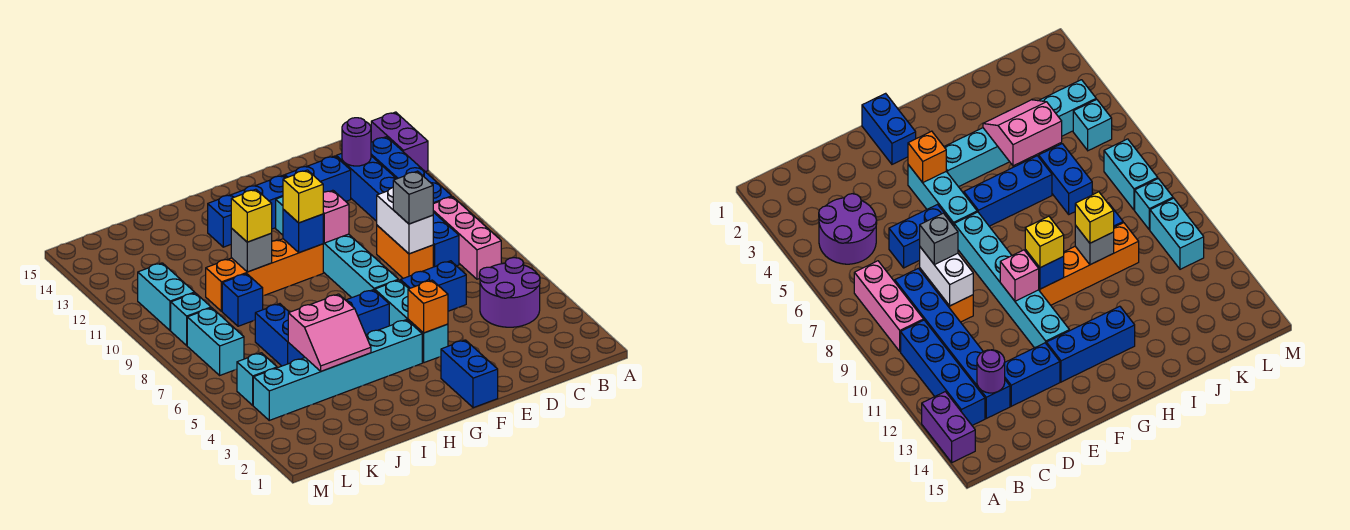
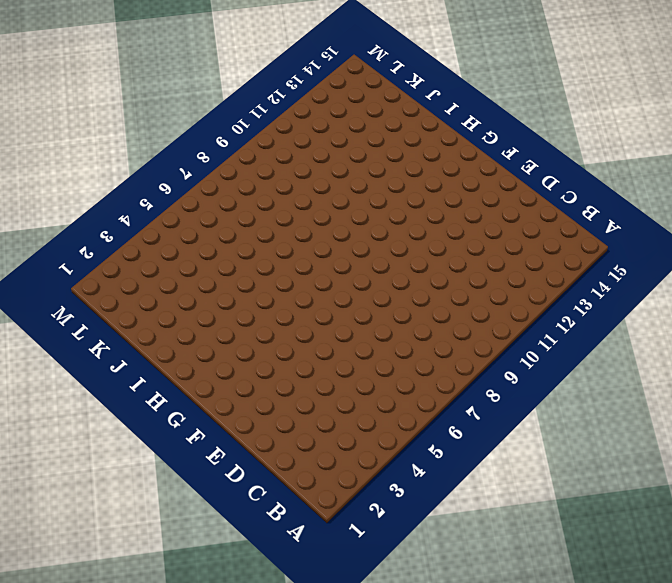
none -> purple brick A13:A14 level 1
none -> purple round brick B4:C5 level 1
none -> pink brick B7:B9 level 1
none -> blue brick B10:B13 level 1

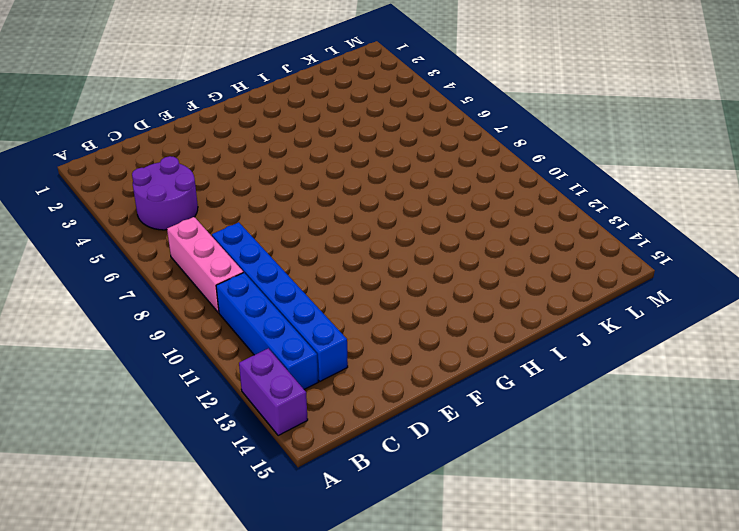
none -> blue brick D6:E6 level 1
none -> orange brick D8:D9 level 1
none -> blue brick D13:E13 level 1
none -> blue brick F1:F2 level 1

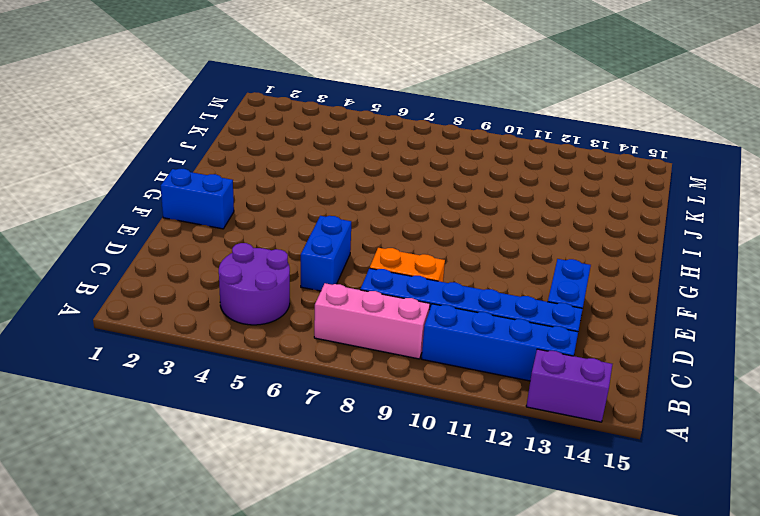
none -> cyan brick F4:F6 level 1
none -> cyan brick F7:F12 level 1
none -> blue brick F13:H13 level 1
none -> cyan brick G4:L4 level 1

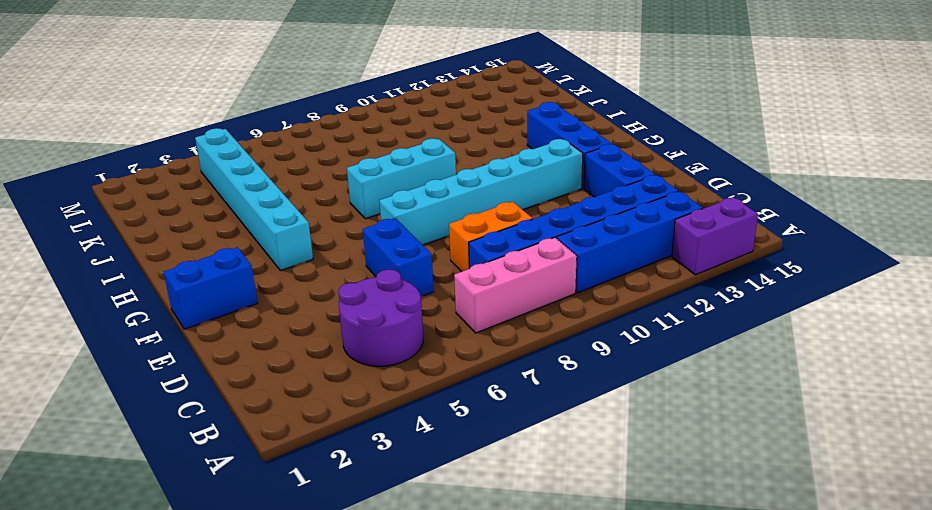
cyan brick H7:H9 level 1 -> cyan brick F4:F6 level 1
none -> blue brick G6:I6 level 1
none -> orange brick G10:J10 level 1
none -> blue brick J6:J7 level 1
none -> blue brick J9 level 1

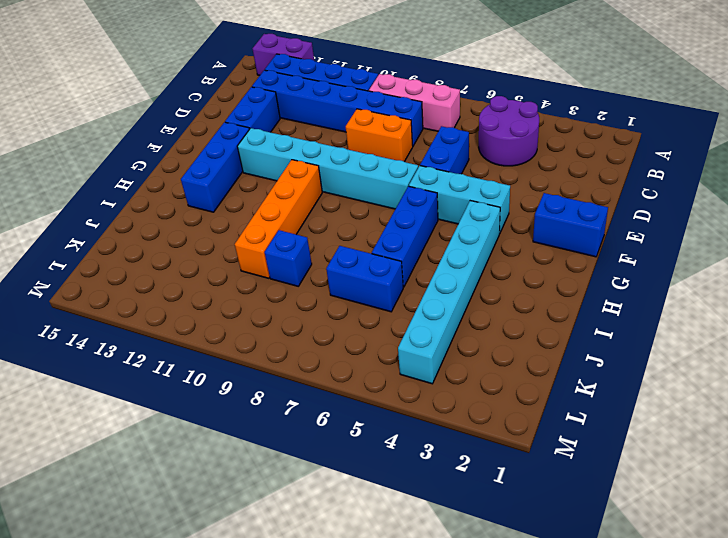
none -> cyan brick L5 level 1
none -> cyan brick L7:L8 level 1
none -> cyan brick L9 level 1
none -> cyan brick L10:L11 level 1

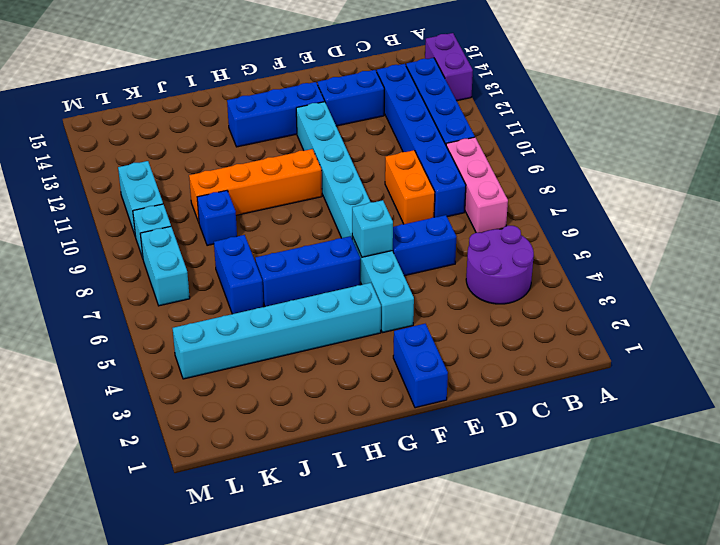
cyan brick F6 level 2 -> cyan brick L5 level 1
none -> purple round brick C13 level 2
none -> white brick D8:D9 level 2
none -> orange brick F4 level 2
none -> pink brick F10 level 2

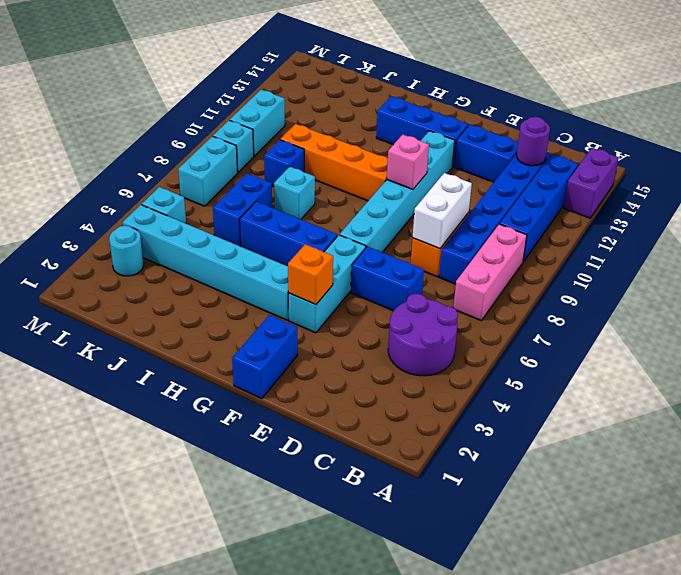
cyan brick I8 level 1 -> none
cyan round brick L3 level 1 -> none
none -> blue brick G10 level 2
none -> pink slope I4:J5 level 2 top 5
none -> grey brick I10 level 2
none -> grey brick D8 level 3

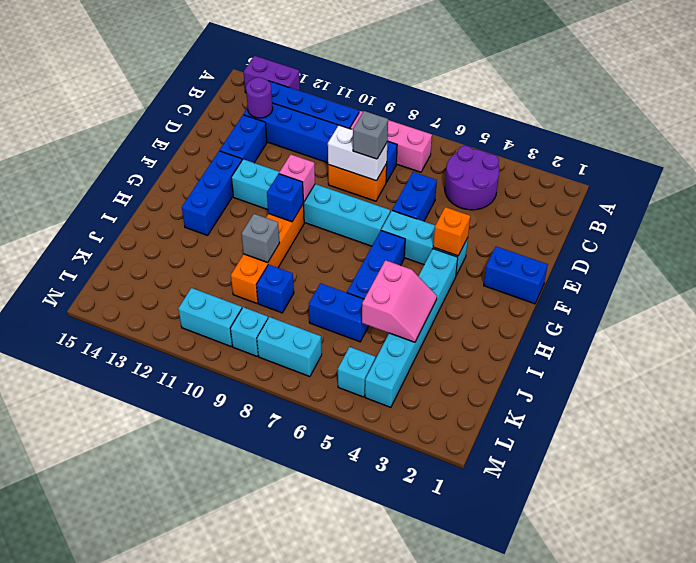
none -> yellow brick G10 level 3
none -> yellow brick I10 level 3

